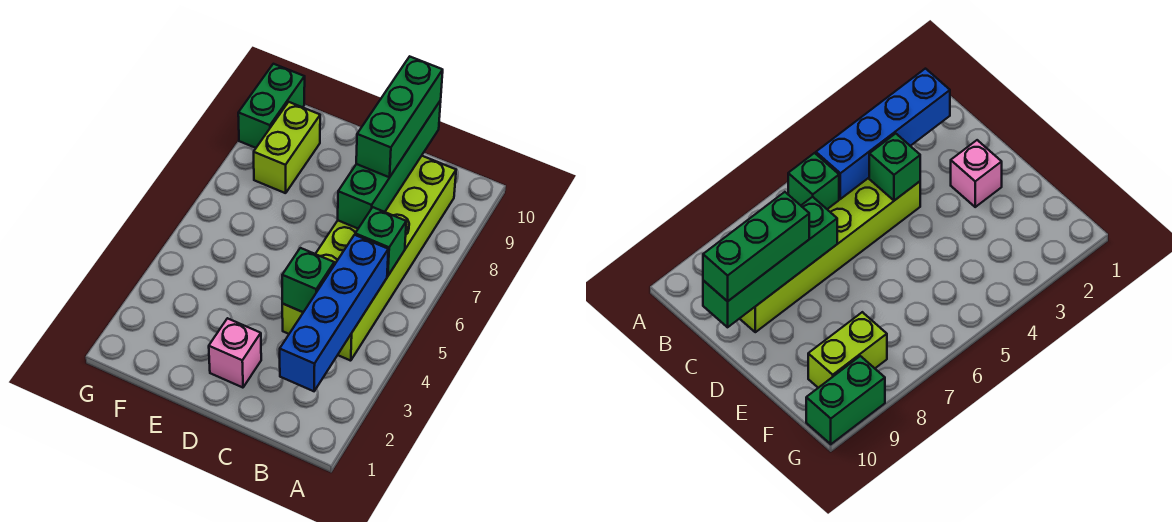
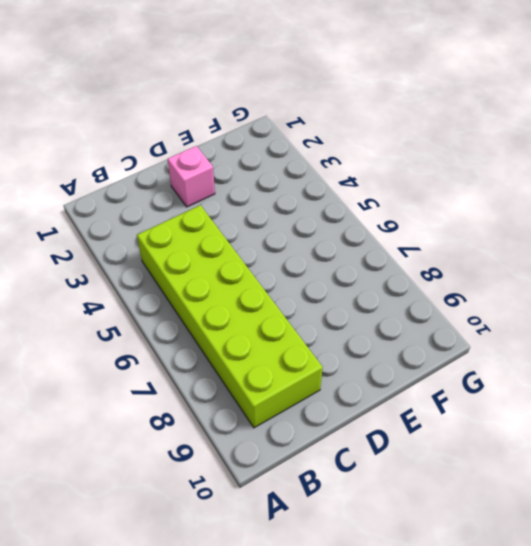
none -> lime brick F8:F9 level 1
none -> green brick G9:G10 level 1

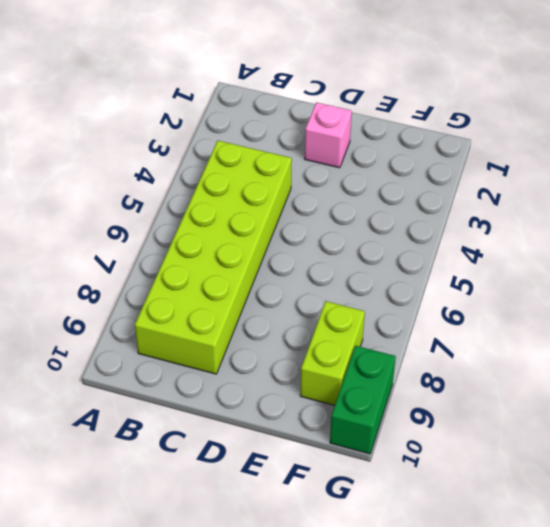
none -> blue brick B2:B5 level 2
none -> green brick B6 level 2

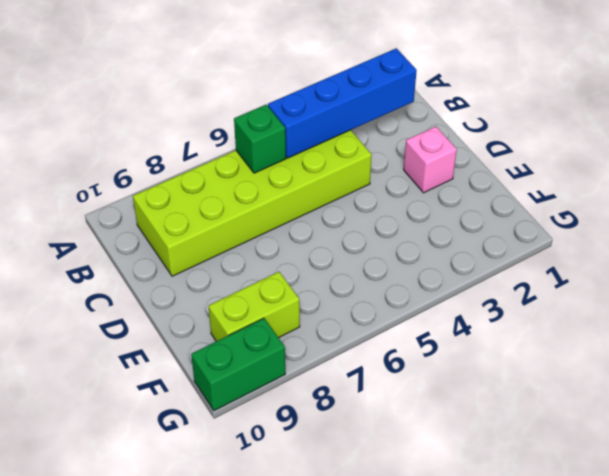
none -> green brick C4 level 2
none -> green brick C7:C10 level 2

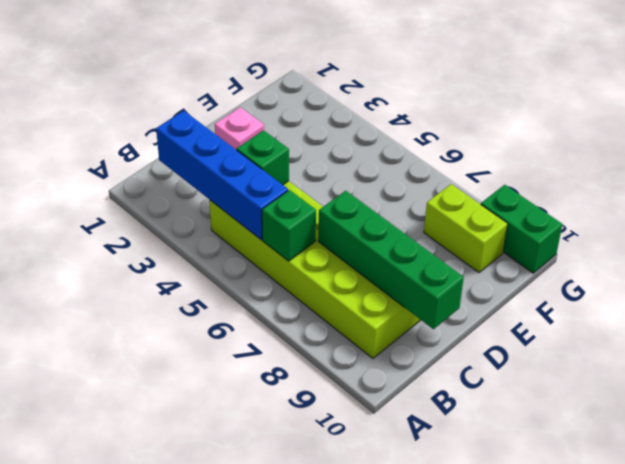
none -> green brick C8:C10 level 3

